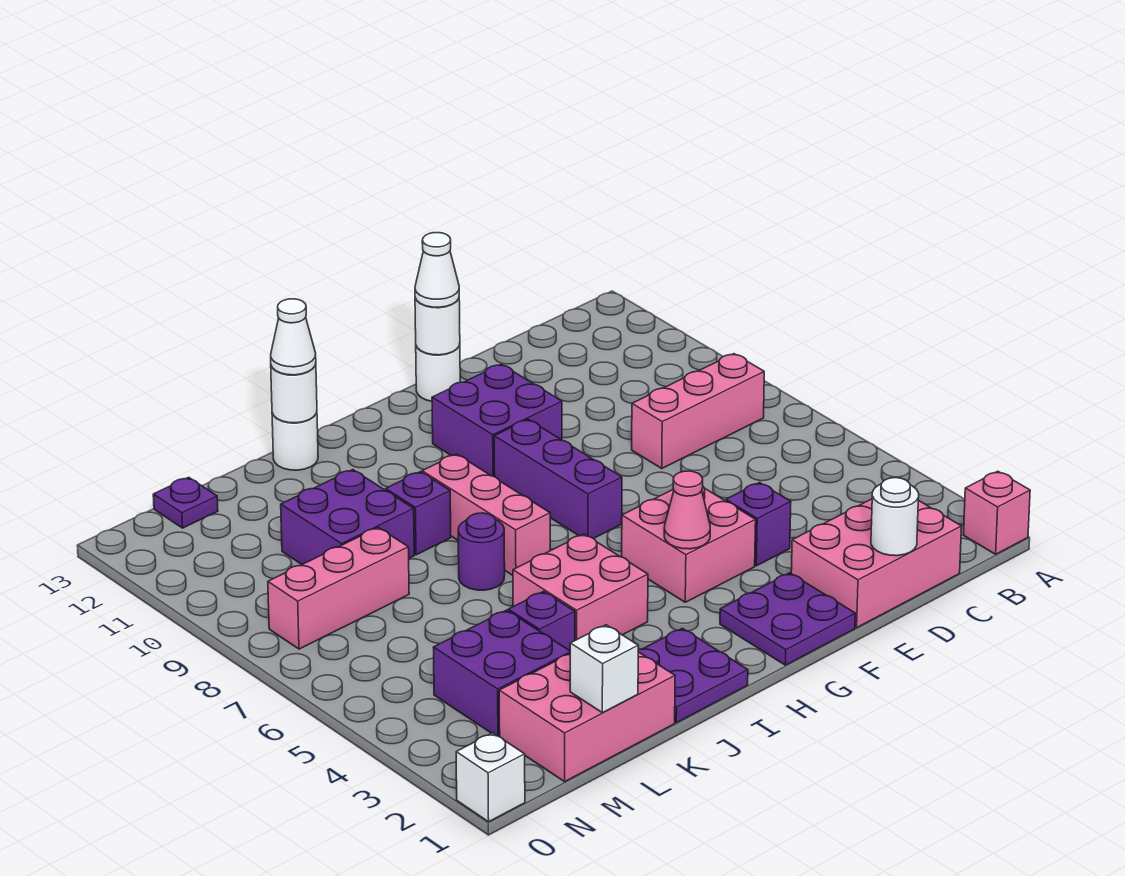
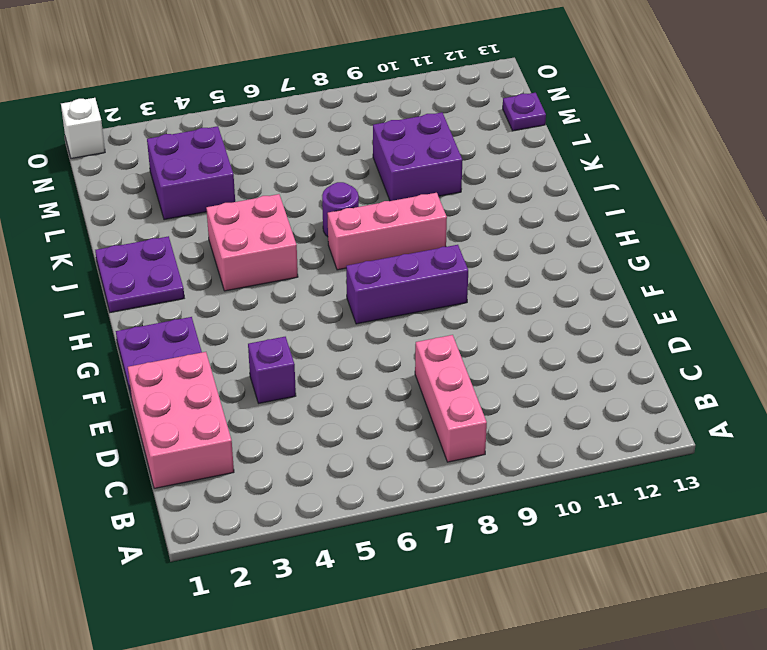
none -> pink brick A1 level 1
none -> pink brick F4:G5 level 1
none -> purple brick F10:G11 level 1

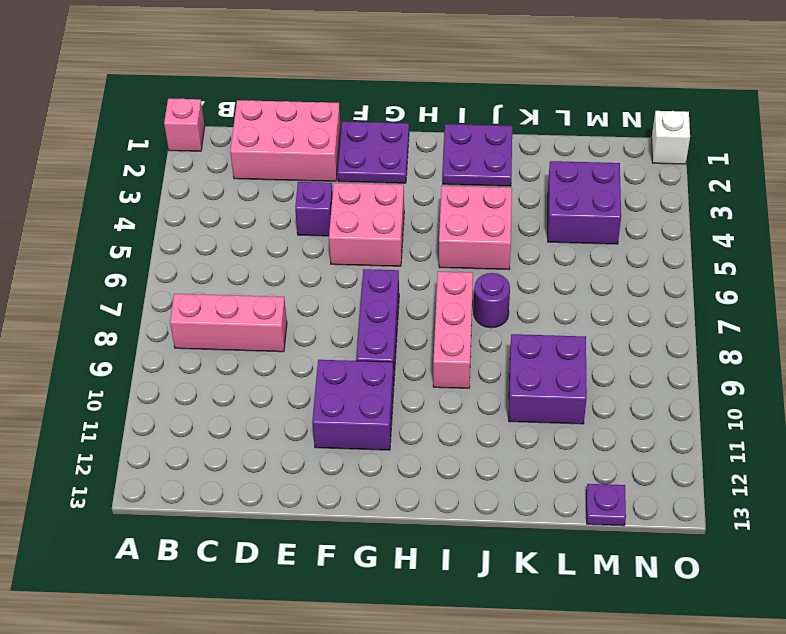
none -> white round brick F13 level 1
none -> purple brick J9 level 1
none -> white round brick J13 level 1

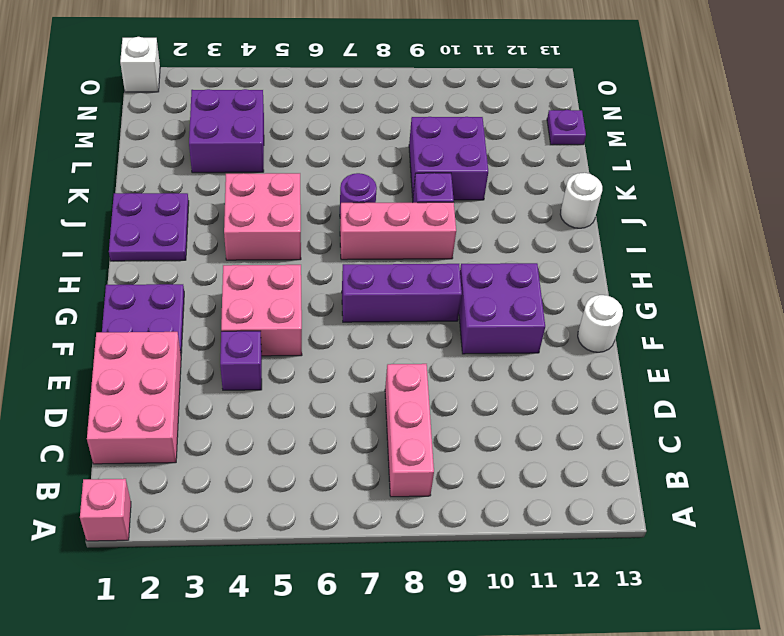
none -> pink brick K1:M2 level 1
none -> purple brick K4 level 1
none -> pink brick L8:N8 level 1

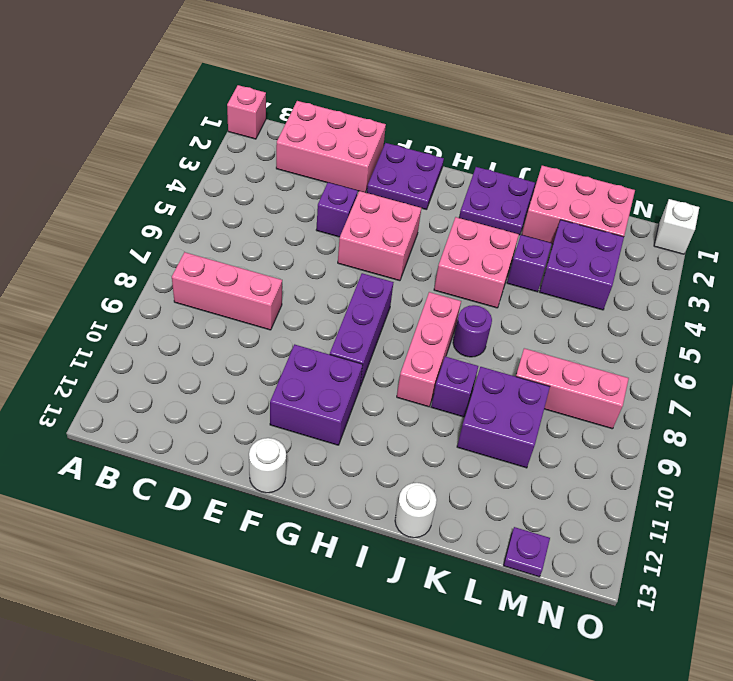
none -> white round brick D1 level 2
none -> white round brick F13 level 2
none -> pink cone G4 level 2

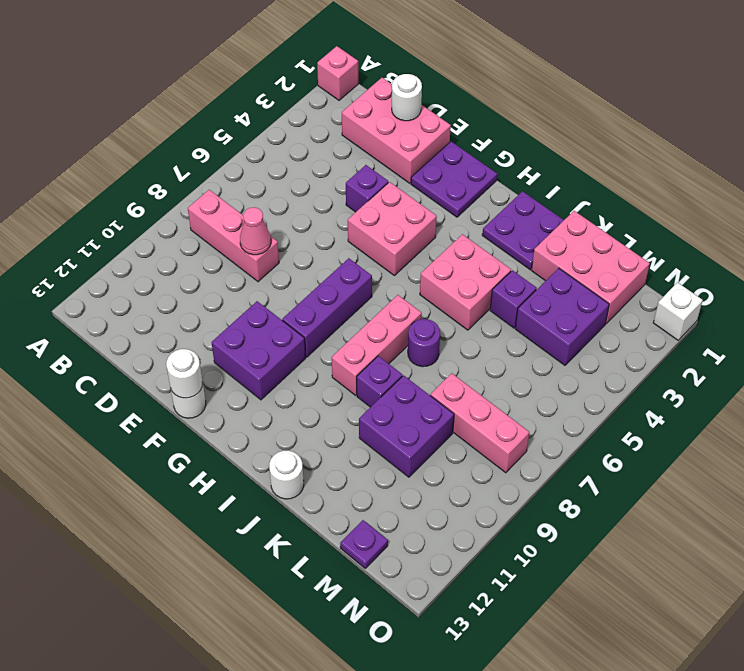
pink cone D8 level 2 -> pink cone G4 level 2
none -> white round brick J13 level 2
none -> white brick L1 level 2
none -> white cone F13 level 3

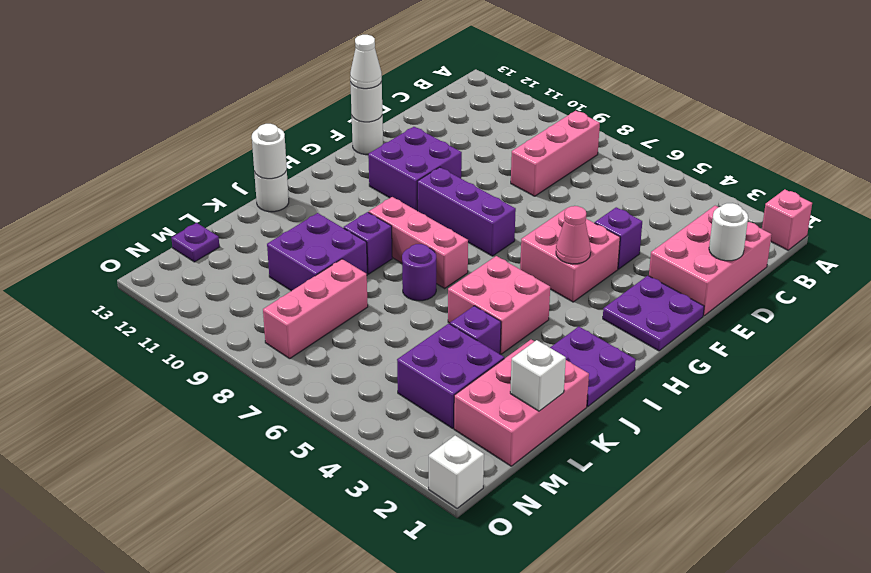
none -> white cone J13 level 3

